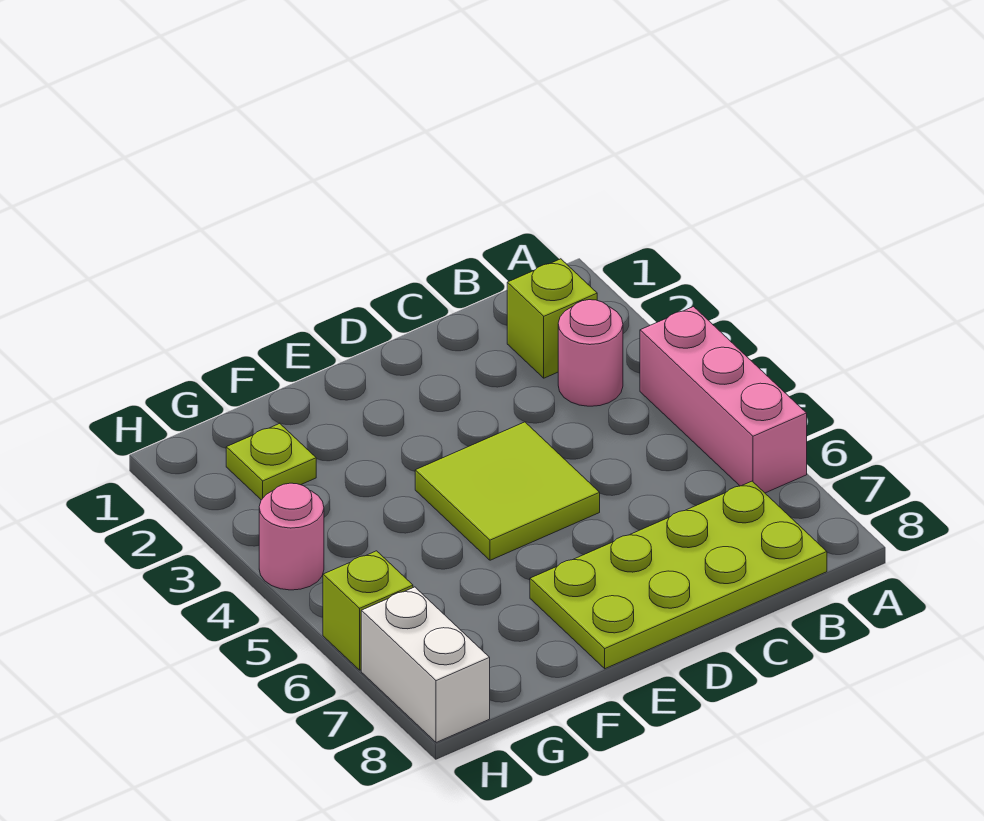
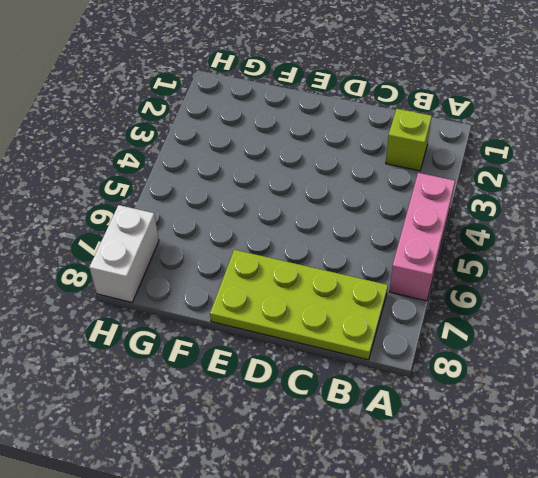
none -> pink round brick B3 level 1
none -> lime tile D4:E5 level 1

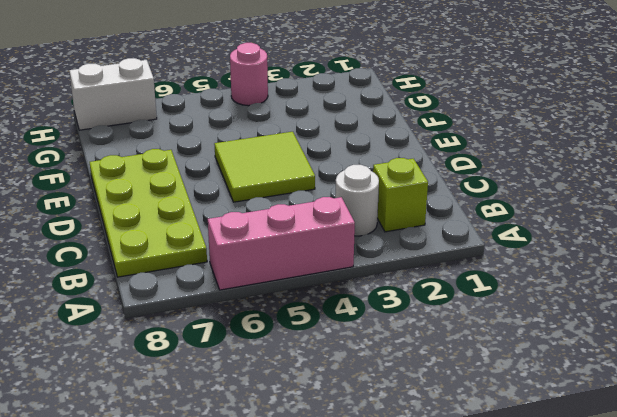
white round brick B3 level 1 -> pink round brick B3 level 1
none -> lime plate G2 level 1
none -> lime brick H6 level 1

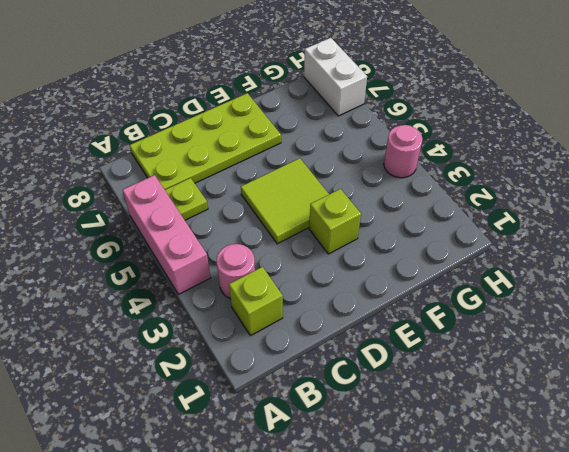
lime plate B6 level 1 -> lime plate G2 level 1
lime brick E3 level 1 -> lime brick H6 level 1

